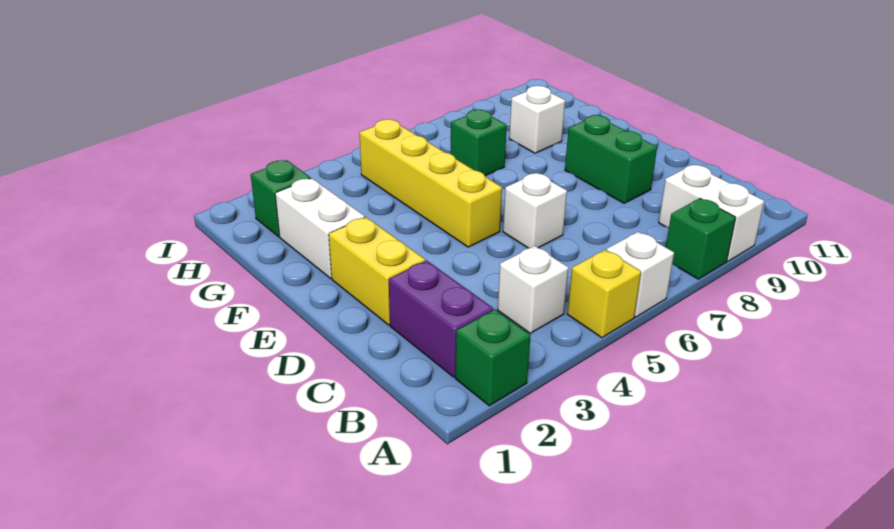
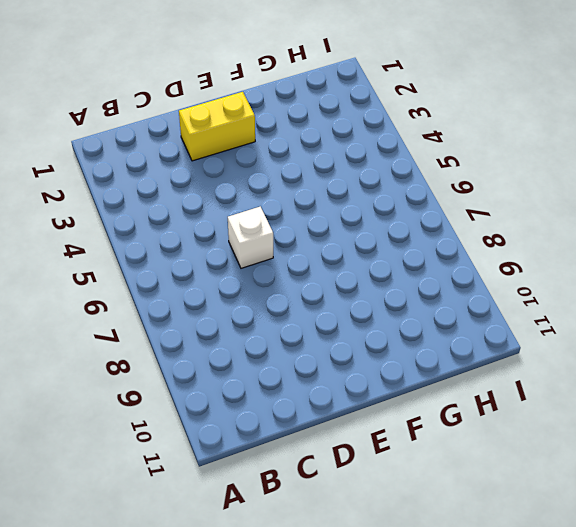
none -> green brick A2 level 1
none -> yellow brick A5 level 1
none -> white brick A6 level 1

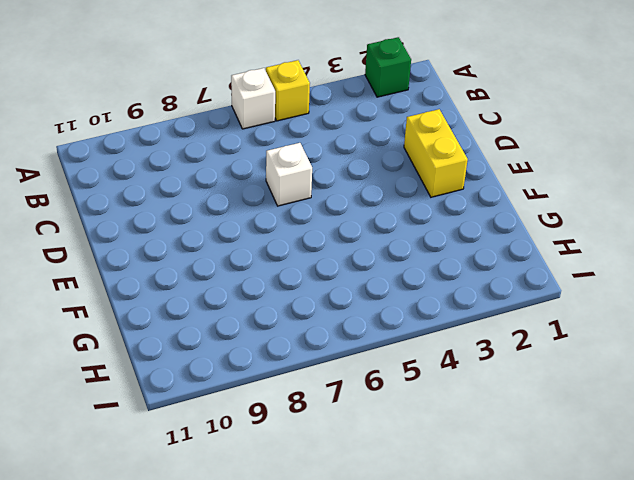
none -> green brick A8 level 1
none -> white brick A9:B9 level 1
none -> purple brick B2:C2 level 1

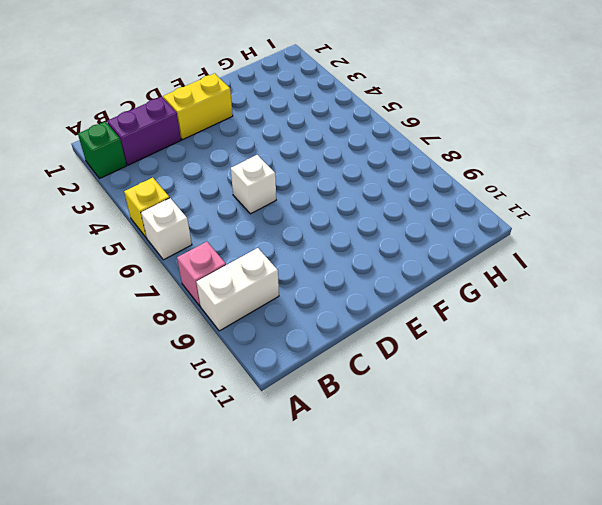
pink brick A8 level 1 -> green brick A8 level 1
none -> white brick B4 level 1
none -> green brick D9:E9 level 1
none -> yellow brick E5:H5 level 1

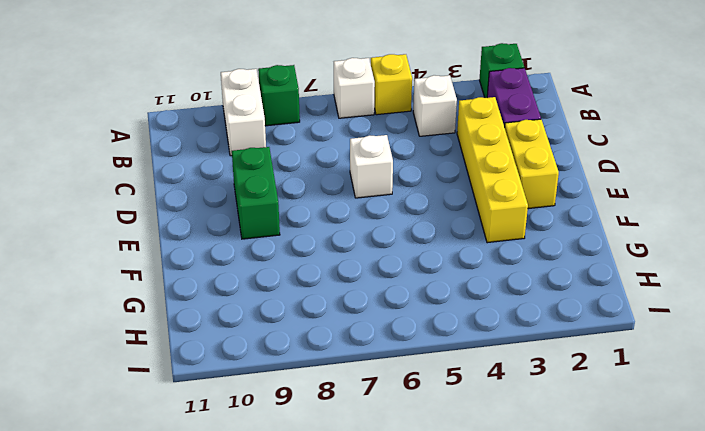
yellow brick C3:F3 level 1 -> yellow brick E5:H5 level 1
none -> white brick F2:G2 level 1
none -> green brick G7 level 1
none -> white brick G9 level 1

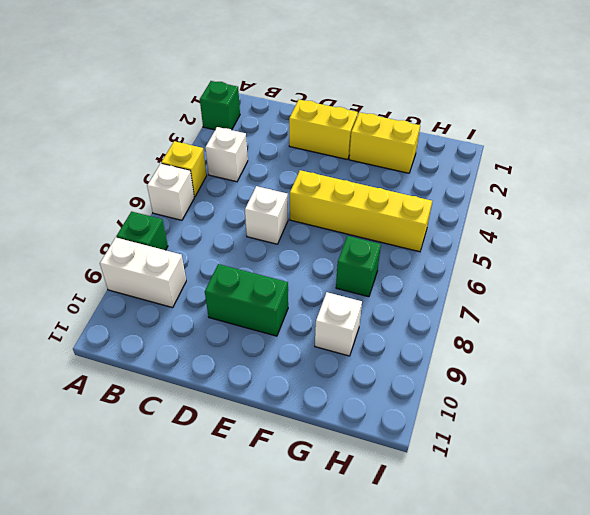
yellow brick F2:G2 level 1 -> white brick F2:G2 level 1
none -> purple brick B2:C2 level 1
none -> green brick H2 level 1

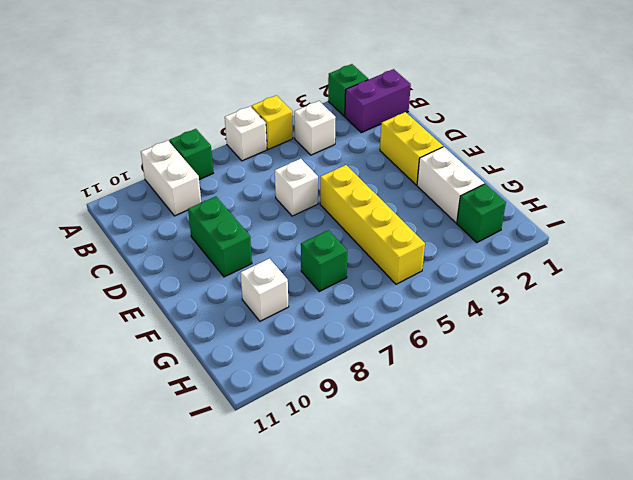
purple brick B1:B2 level 1 -> purple brick B2:C2 level 1

